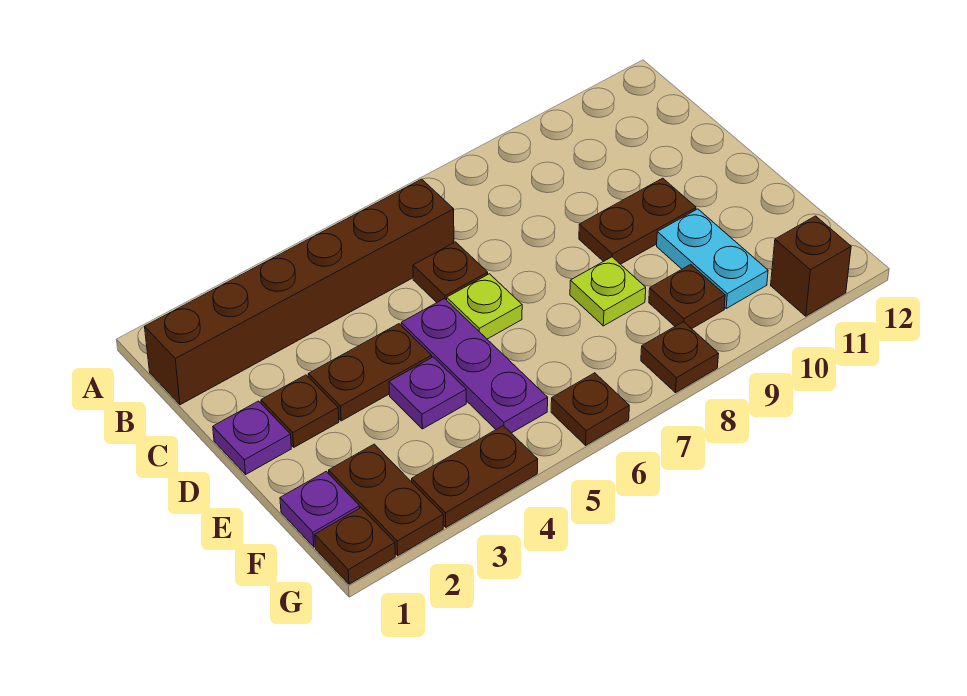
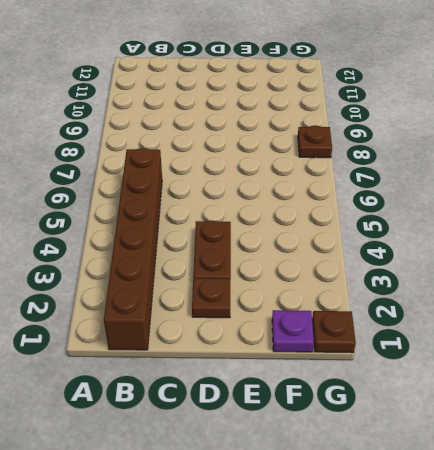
none -> brown plate C6 level 1
none -> purple plate D1 level 1
none -> purple plate D5:F5 level 1

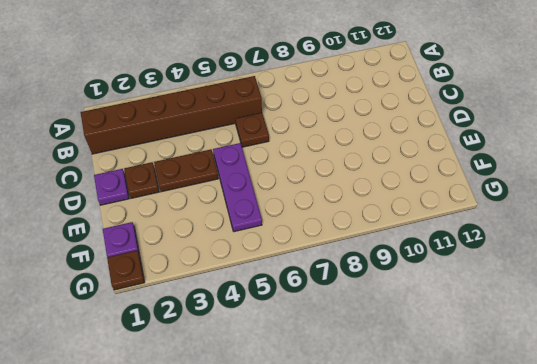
none -> lime plate D6 level 1
none -> brown plate D9:D10 level 1
none -> purple plate E4 level 1

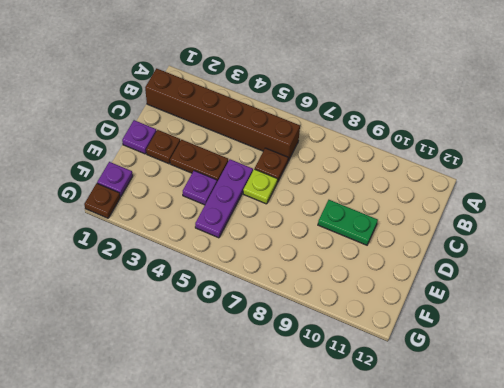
green plate D9:D10 level 1 -> brown plate D9:D10 level 1
none -> lime plate E8 level 1
none -> cyan plate E10:F10 level 1
none -> brown plate F2:G2 level 1

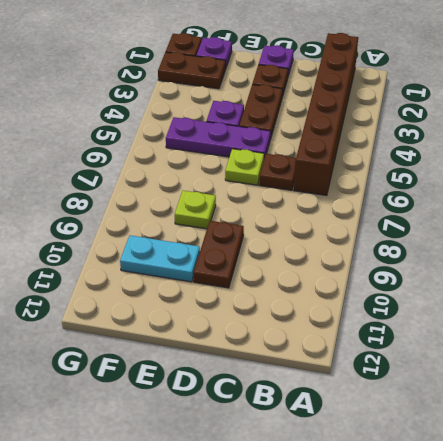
none -> brown plate F9 level 1
none -> brown plate G3:G4 level 1
none -> brown plate G6 level 1

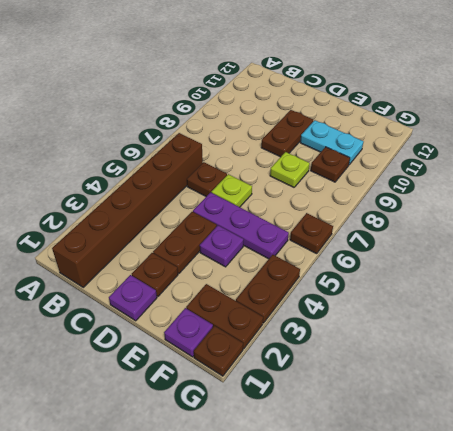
none -> brown plate G8 level 1
none -> brown brick G11 level 1

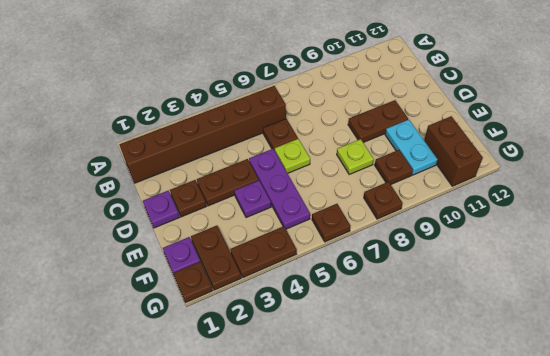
brown brick F11:G11 level 1 -> brown brick G11 level 1

